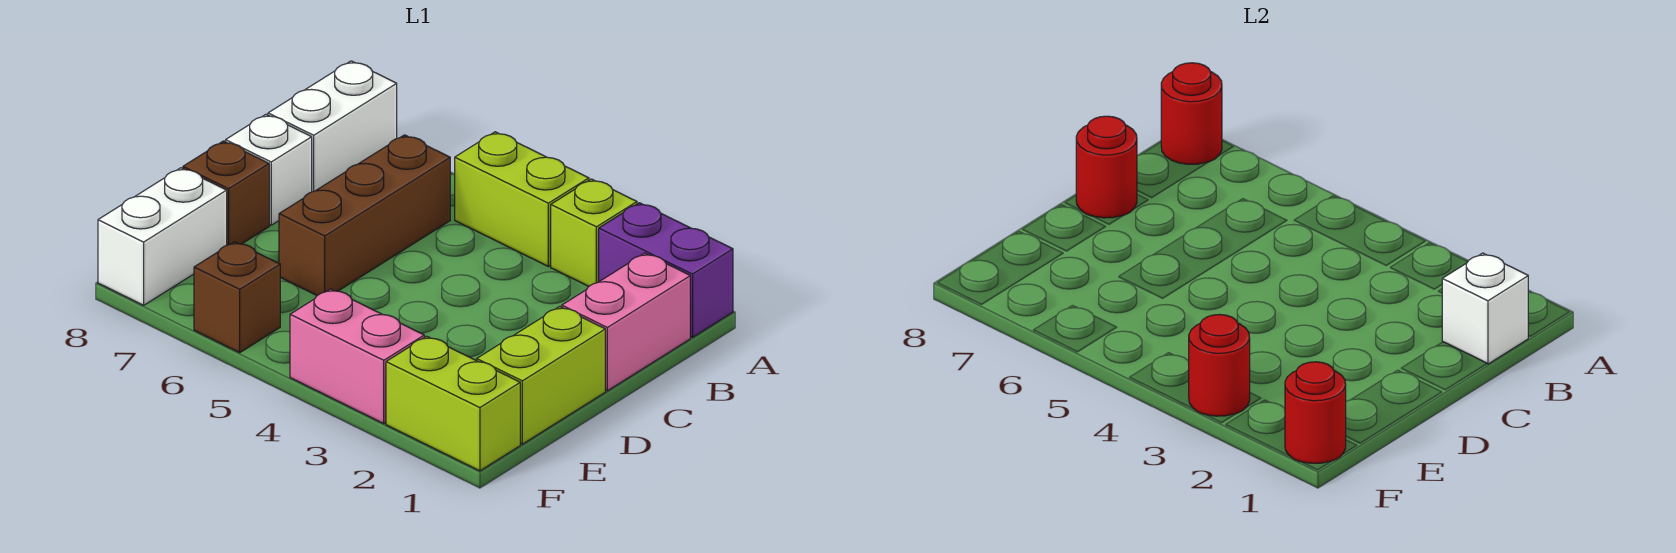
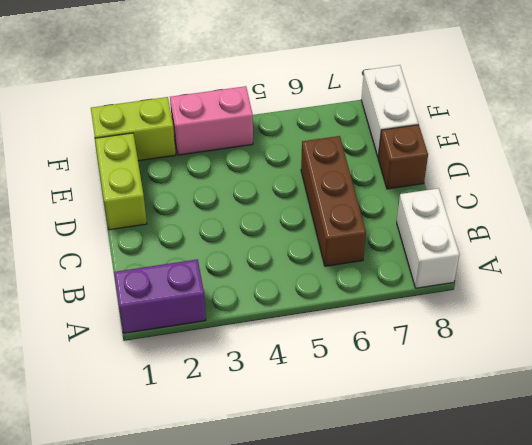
none -> lime brick A3 level 1
none -> lime brick A4:A5 level 1
none -> pink brick B1:C1 level 1

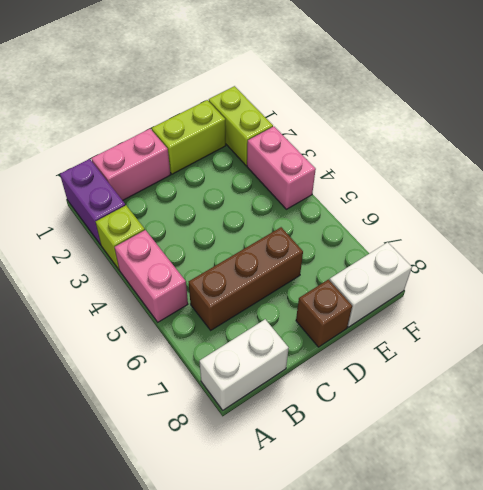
pink brick A4:A5 level 1 -> lime brick A4:A5 level 1
none -> white brick C8 level 1
none -> brown brick F6 level 1
none -> red round brick A8 level 2

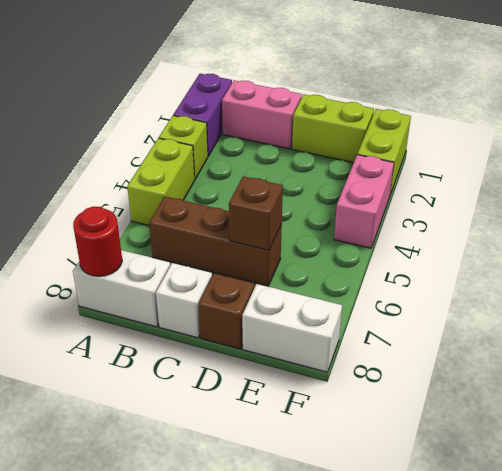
brown brick D6 level 2 -> brown brick F6 level 1
none -> white brick B1 level 2
none -> red round brick C8 level 2
none -> red round brick F1 level 2

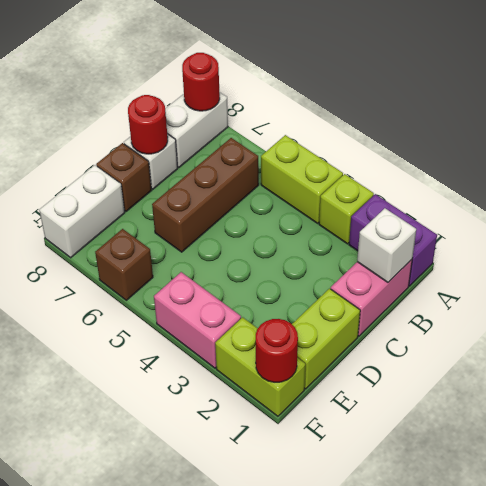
none -> red round brick F3 level 2

